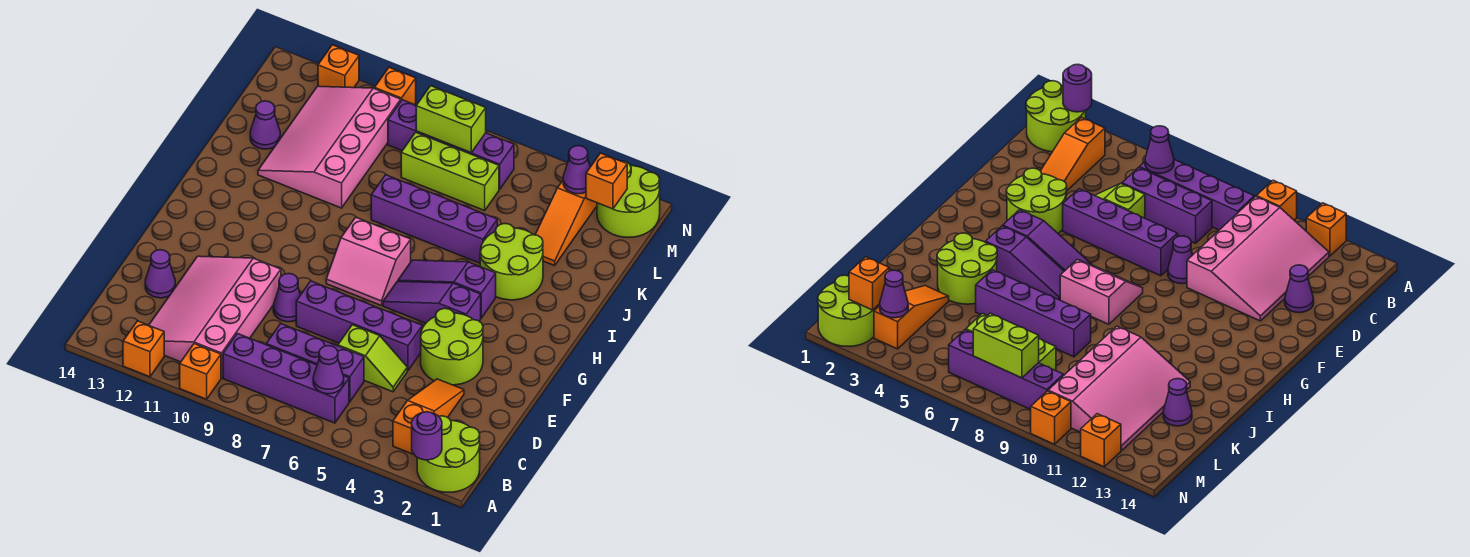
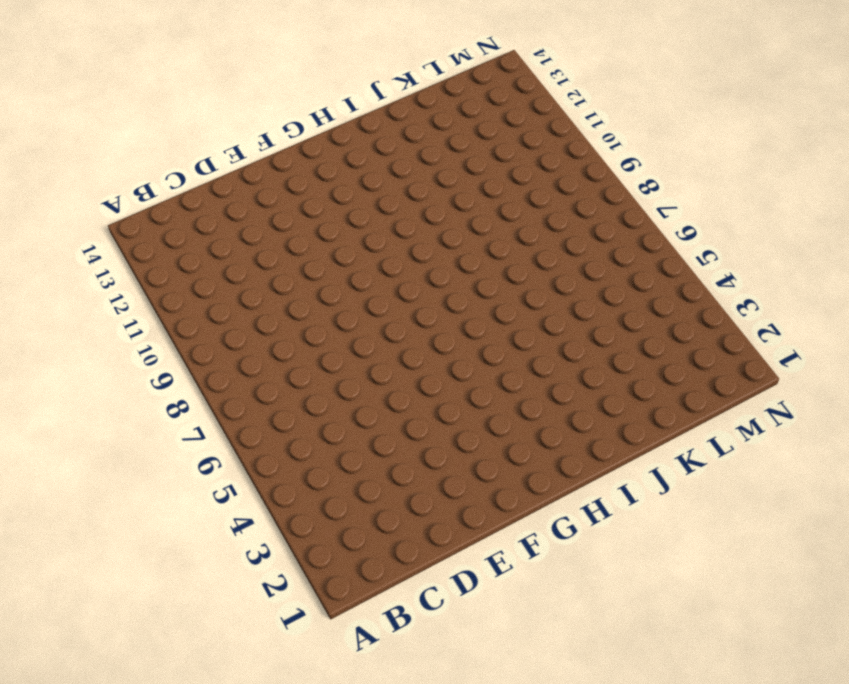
none -> lime round brick A1:B2 level 1
none -> orange brick A10 level 1
none -> orange brick A12 level 1
none -> orange slope B3:D3 level 1 top B

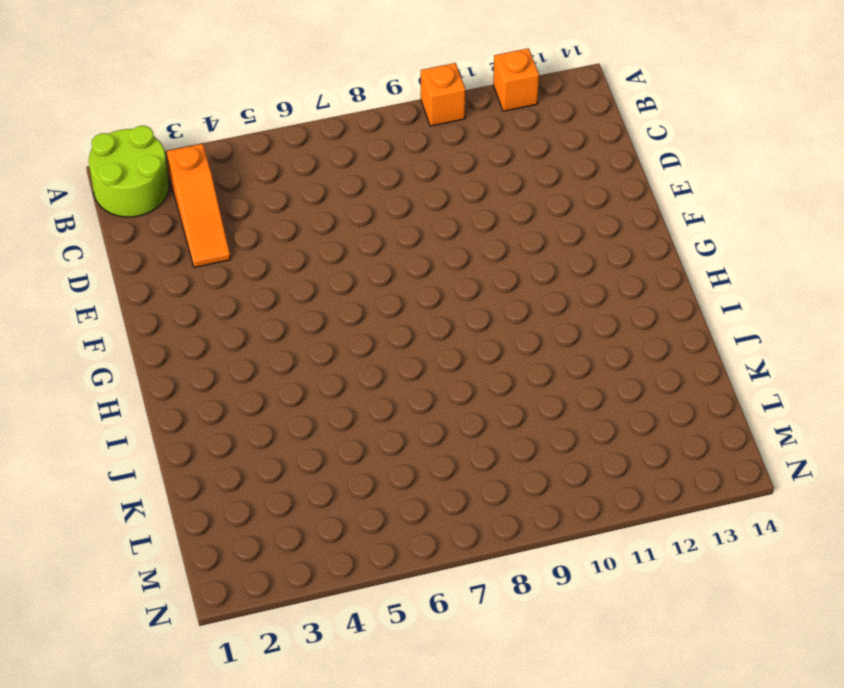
none -> purple brick B6:B9 level 1
none -> pink slope B10:E12 level 1 top 10
none -> purple brick C6:C8 level 1
none -> lime slope D5:D6 level 1 top 6

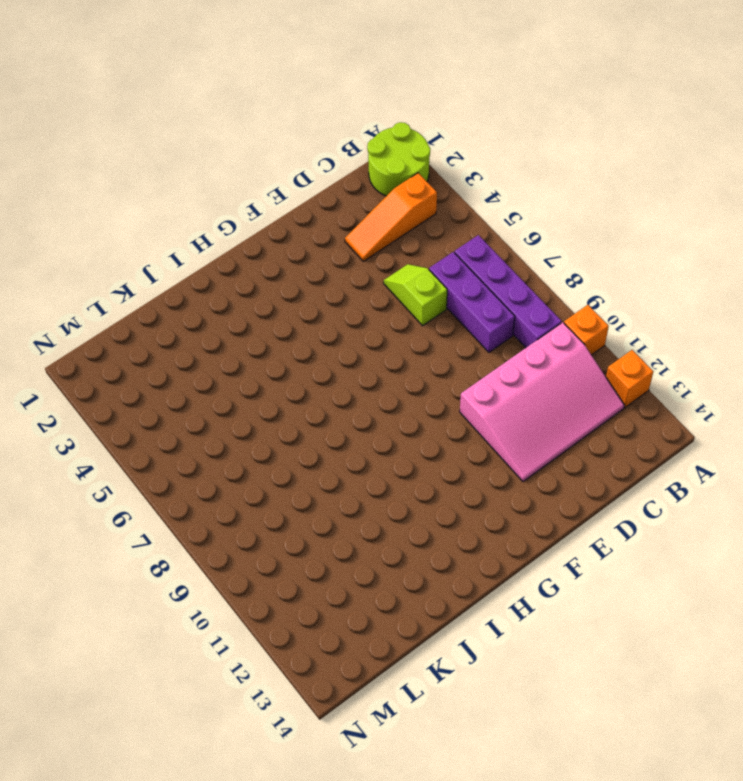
none -> purple cone D13 level 1
none -> lime round brick E3:F4 level 1
none -> purple brick E5:E8 level 1
none -> purple cone E9 level 1

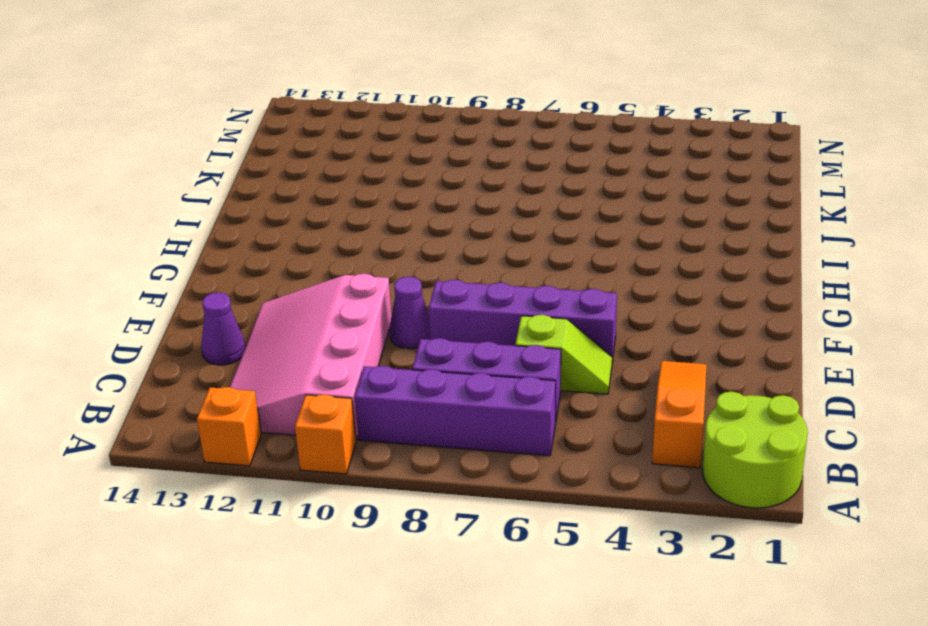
none -> lime round brick E3:F4 level 1
none -> purple slope G4:G6 level 1 top 4
none -> pink slope G7:H8 level 1 top H
none -> purple slope H4:H6 level 1 top 4

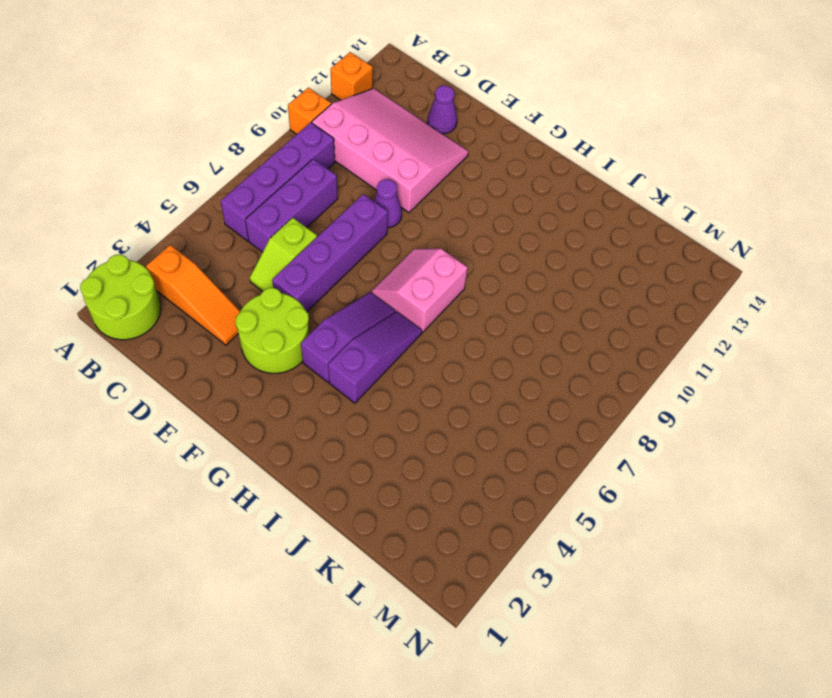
none -> lime round brick I3:J4 level 1
none -> purple brick J5:J8 level 1
none -> pink slope J10:M12 level 1 top 10
none -> orange slope K3:M3 level 1 top M

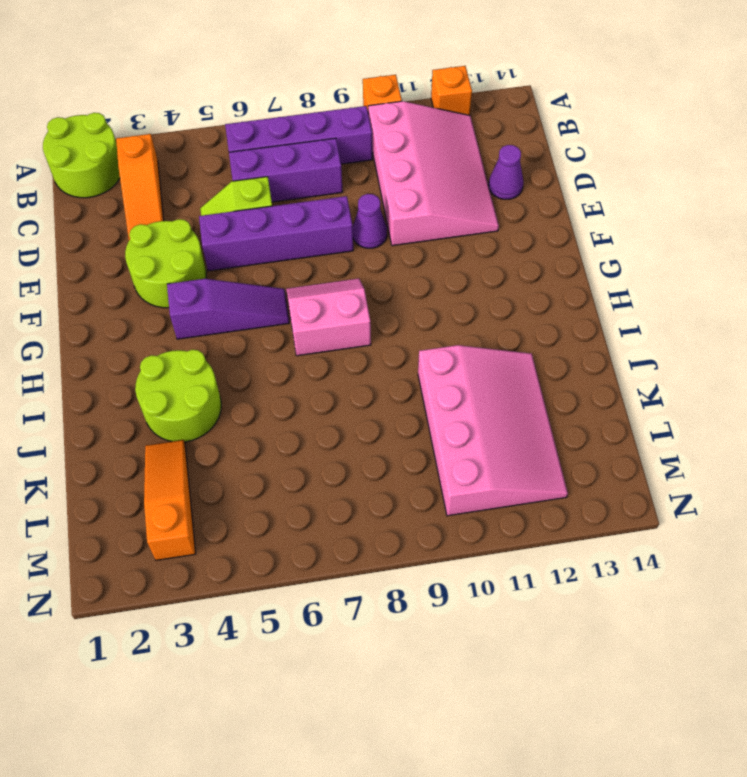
none -> purple slope H4:H6 level 1 top 4
none -> purple brick J5:J8 level 1
none -> purple cone K13 level 1
none -> lime brick L6:L8 level 1

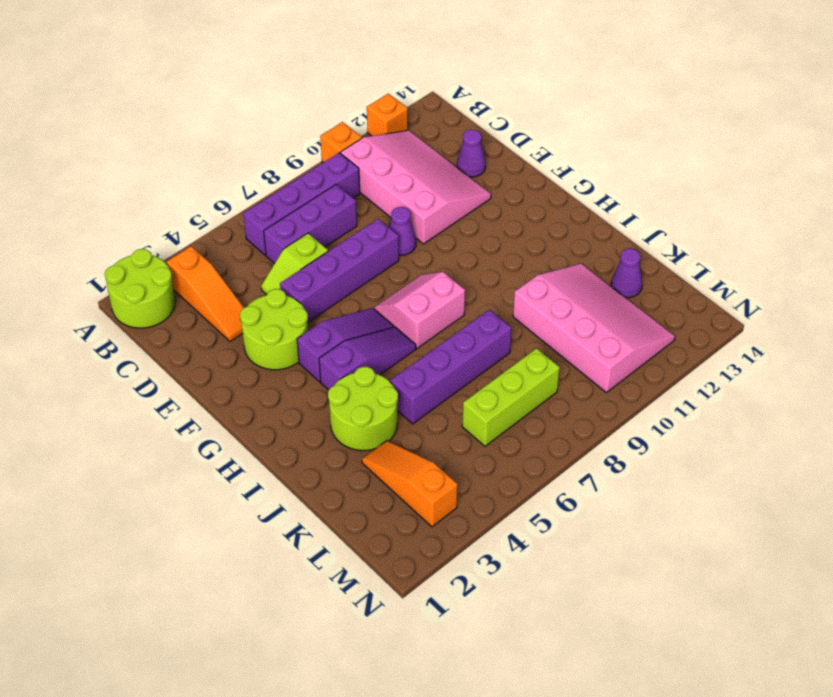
none -> lime round brick M1:N2 level 1
none -> purple brick M6:M9 level 1
none -> orange brick N10 level 1
none -> orange brick N12 level 1

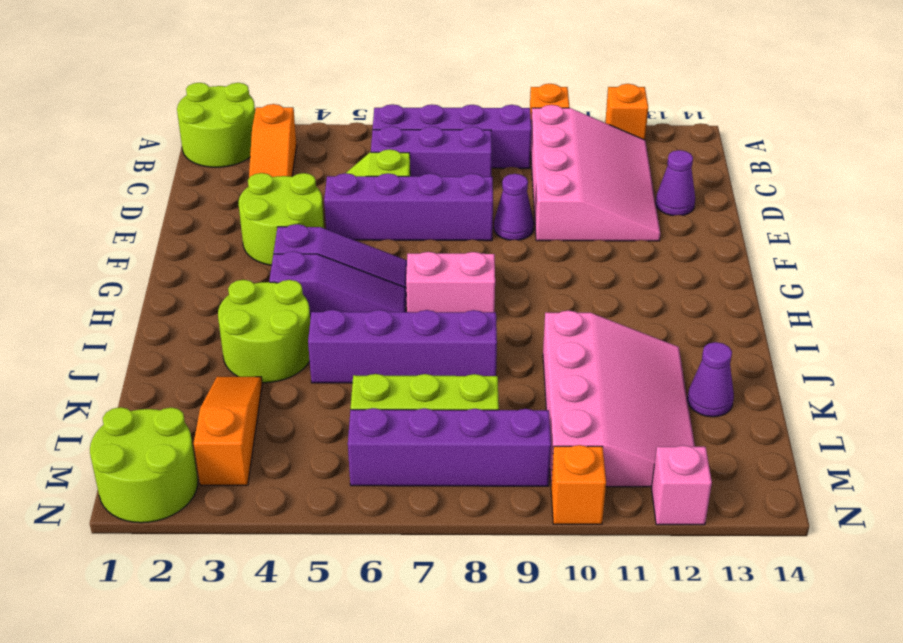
pink brick N12 level 1 -> orange brick N12 level 1
none -> purple round brick A2 level 2
none -> purple cone B6 level 2
none -> orange brick M2 level 2
none -> purple cone M3 level 2

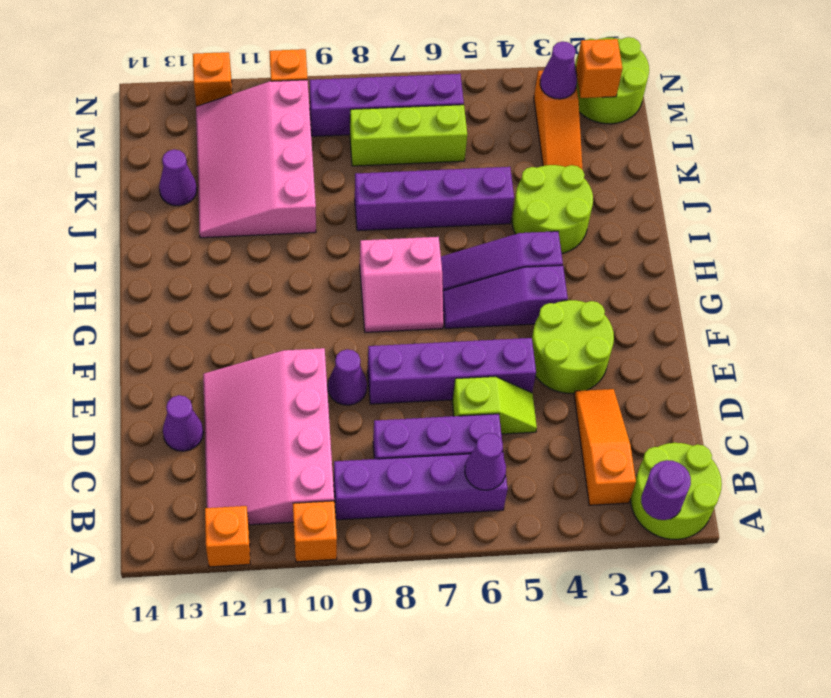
none -> lime brick M7:M8 level 2

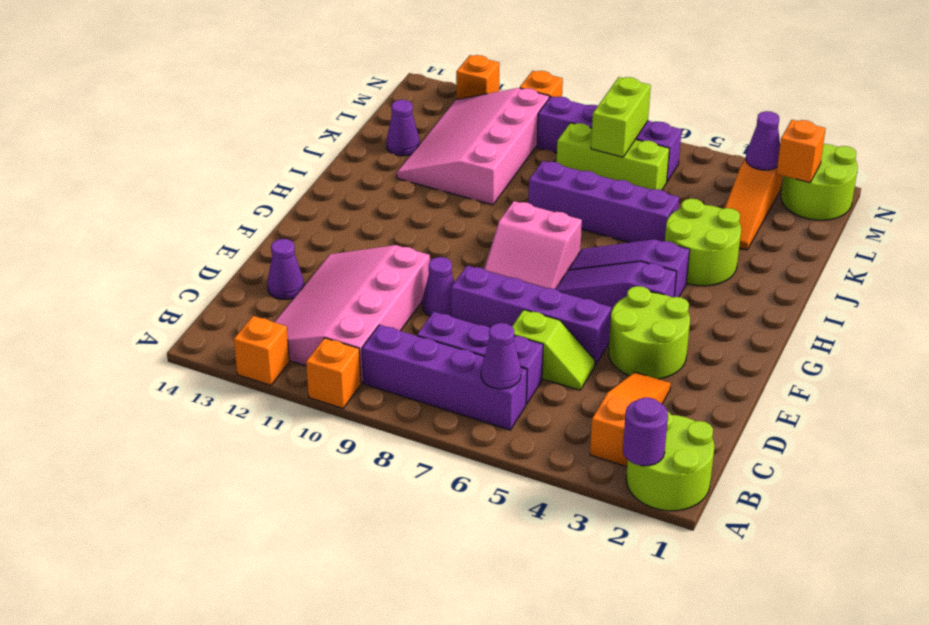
lime brick L7:M7 level 2 -> lime brick M7:M8 level 2

